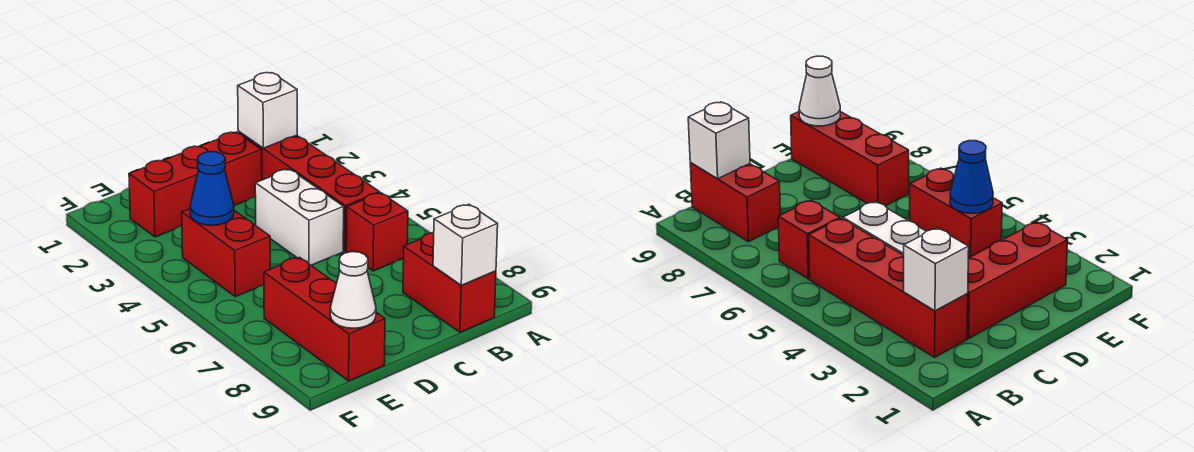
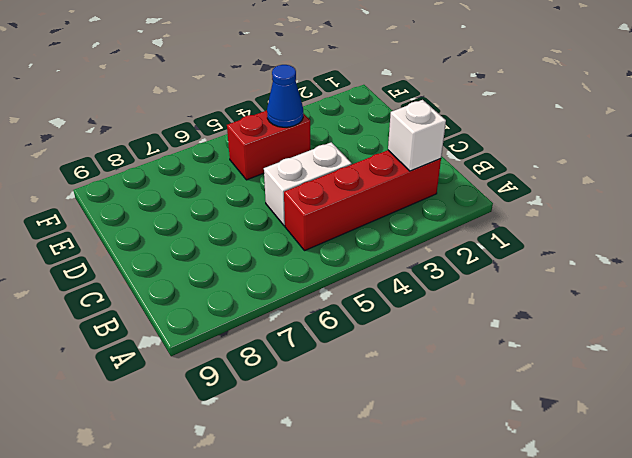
none -> red brick B6 level 1
none -> red brick B8:B9 level 1

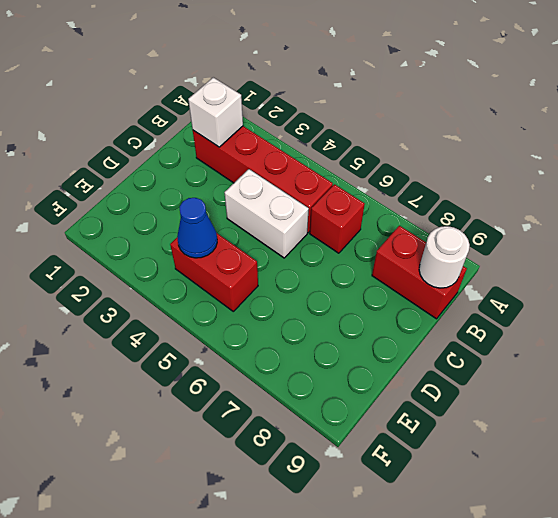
white round brick B9 level 2 -> white brick B9 level 2
none -> red brick C2:E2 level 1
none -> red brick E7:E9 level 1

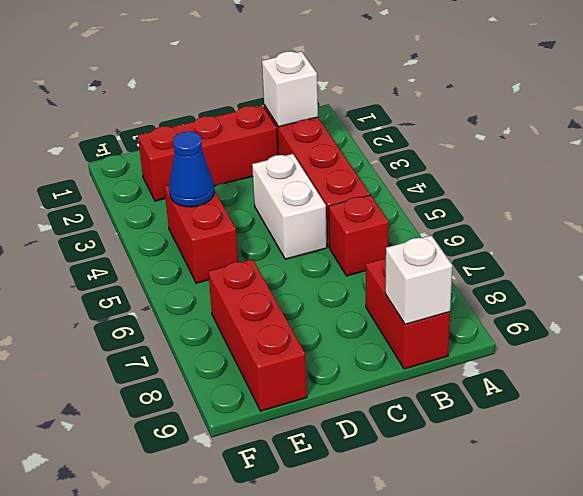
none -> white cone E9 level 2

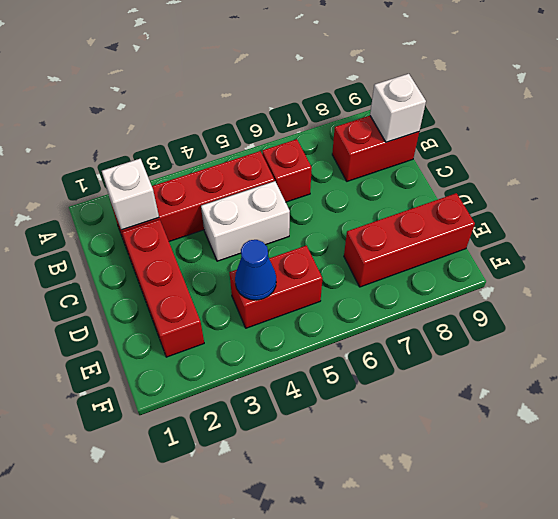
none -> white cone E9 level 2

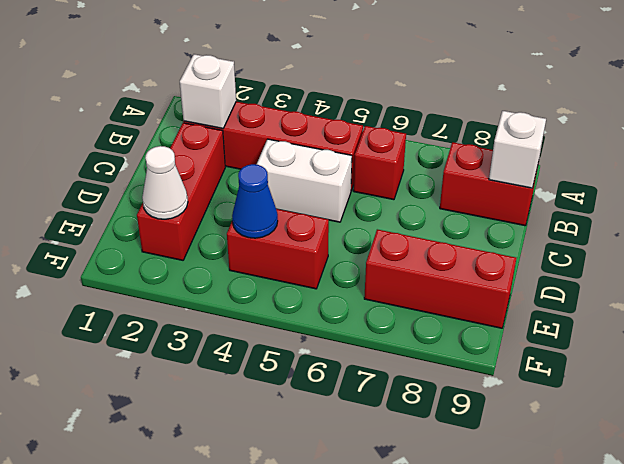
white cone E2 level 2 -> white cone E9 level 2

